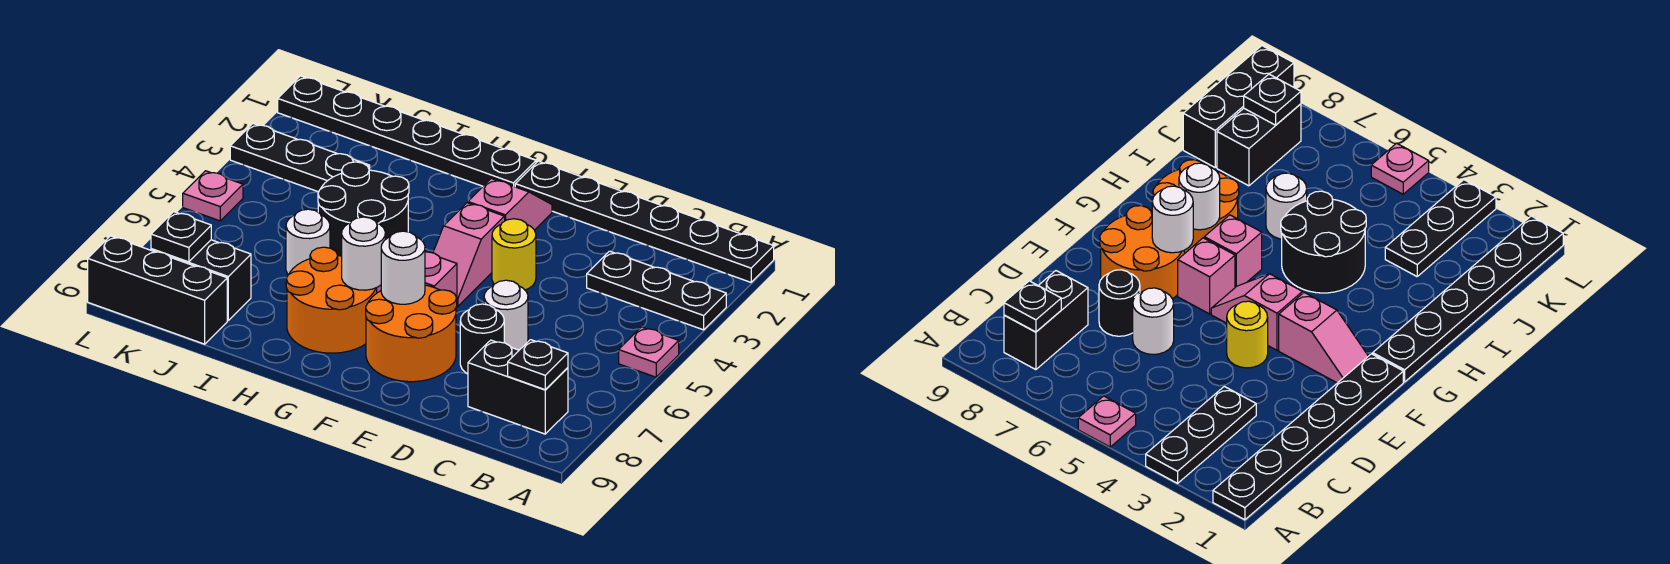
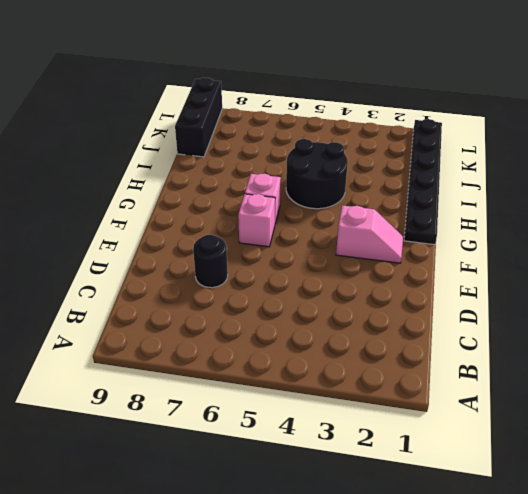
none -> black plate A1:F1 level 1
none -> black plate A3:C3 level 1
none -> pink plate A5 level 1

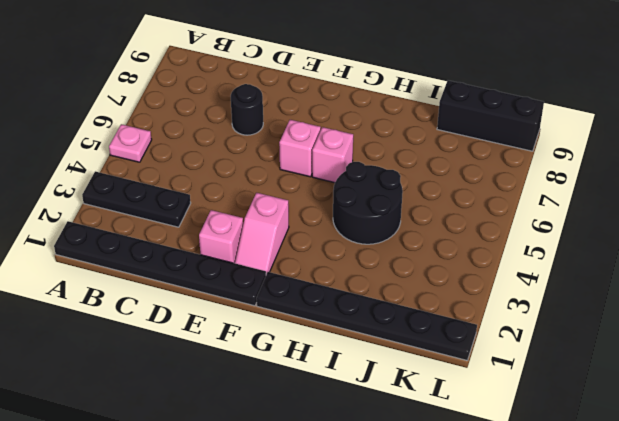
pink brick E2 level 1 -> none
none -> black brick B8:C8 level 1
none -> white round brick D6 level 1
none -> yellow round brick E4 level 1

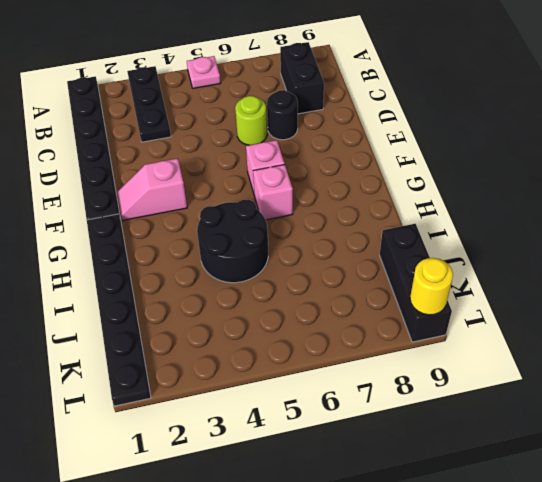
lime round brick D6 level 1 -> white round brick D6 level 1
yellow round brick L9 level 2 -> yellow round brick E4 level 1
none -> orange round brick E7:F8 level 1
none -> pink slope F4:F5 level 1 top 4
none -> orange round brick G7:H8 level 1

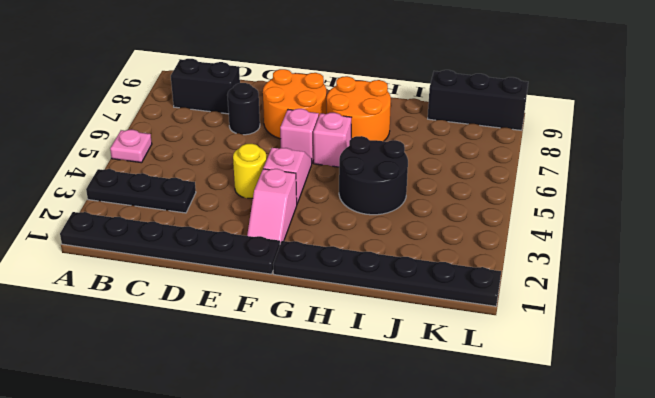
none -> white round brick D6 level 1
none -> white round brick I6 level 1
none -> black plate J3:L3 level 1

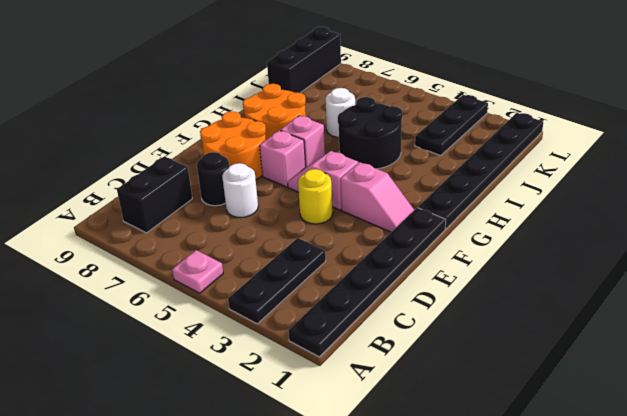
none -> black brick J8:K8 level 1
none -> pink plate L5 level 1
none -> black plate B8 level 2

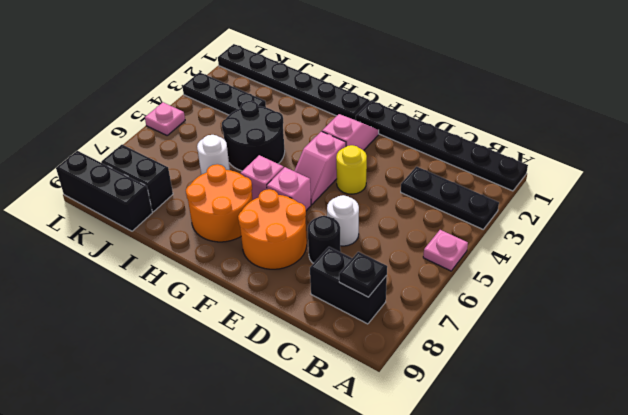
none -> white round brick F7 level 2
none -> white round brick G7 level 2
none -> black plate K8 level 2

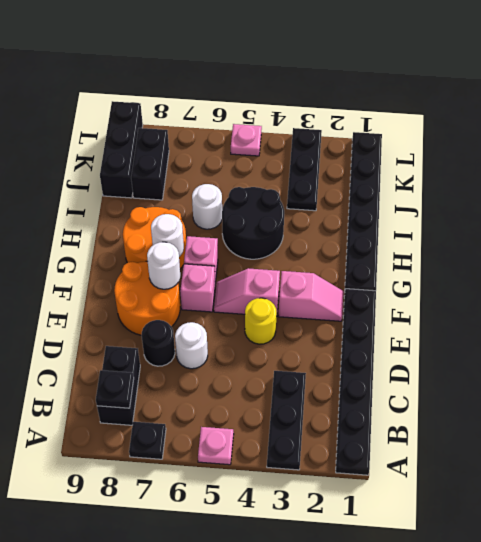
black plate A7 level 1 -> black plate K8 level 2

